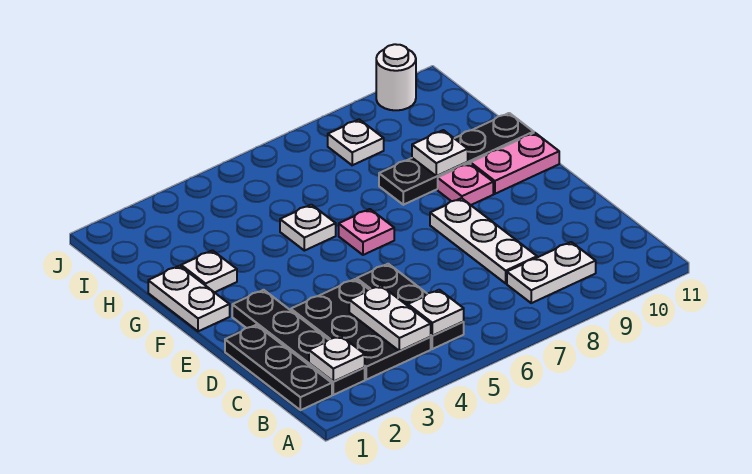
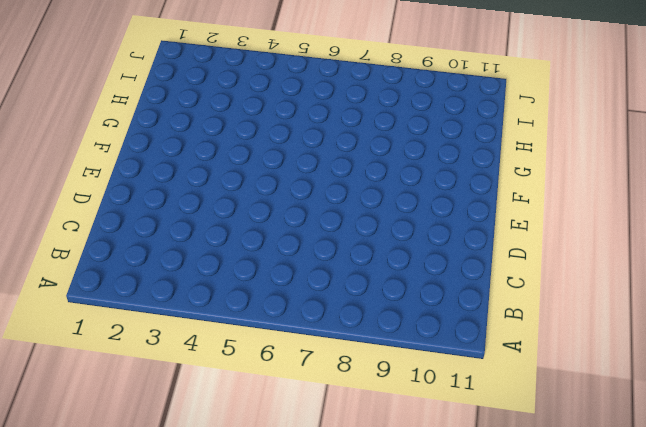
none -> black plate B1:D1 level 1
none -> black plate B2:E2 level 1
none -> black plate B3:D4 level 1

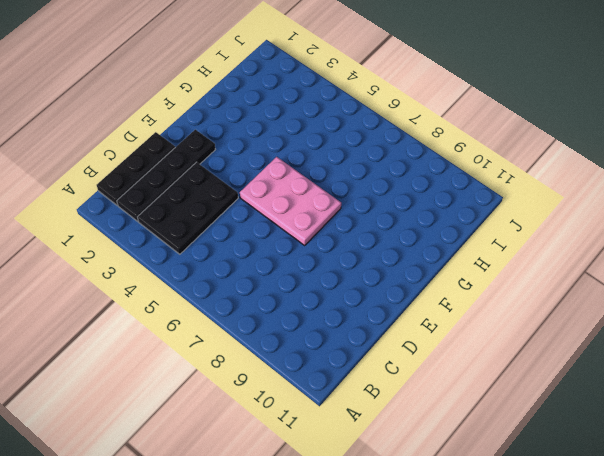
pink plate E5:F7 level 1 -> pink plate F6 level 1
none -> black plate B5:D5 level 1
none -> white plate B8:B9 level 1
none -> white plate C8:E8 level 1

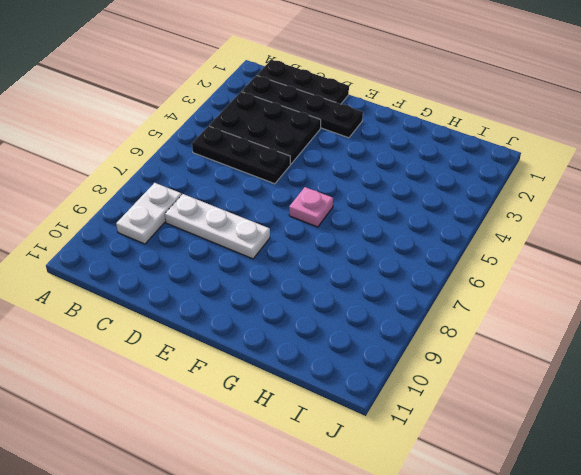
none -> white plate F1:G1 level 1
none -> pink plate F9 level 1
none -> pink plate F10:F11 level 1

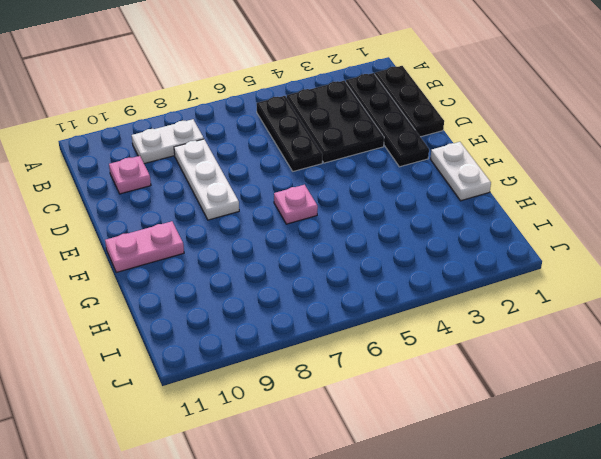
pink plate C10 level 1 -> pink plate F9 level 1
none -> white plate G2 level 1
none -> white plate G5 level 1
none -> black plate G8:G11 level 1

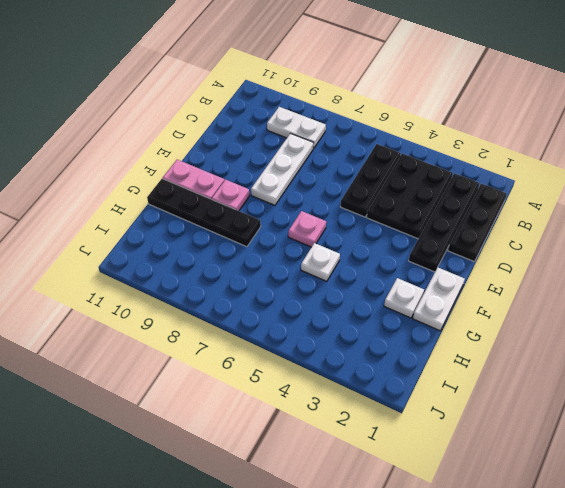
none -> white plate I8 level 1
none -> white round brick J10 level 1
none -> white plate B2 level 2

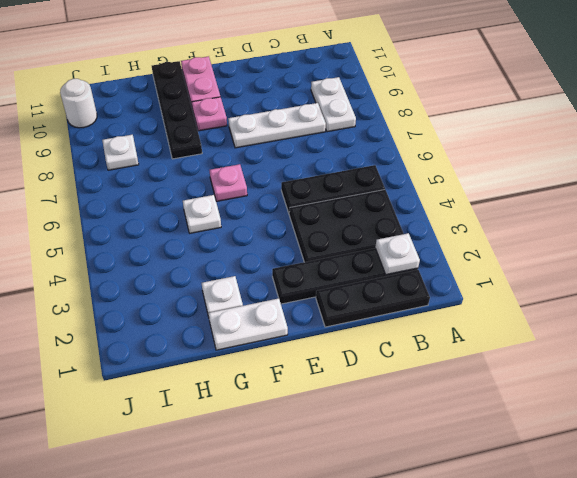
none -> white plate B4:C4 level 2
none -> white plate B5 level 2
none -> white plate G9 level 2

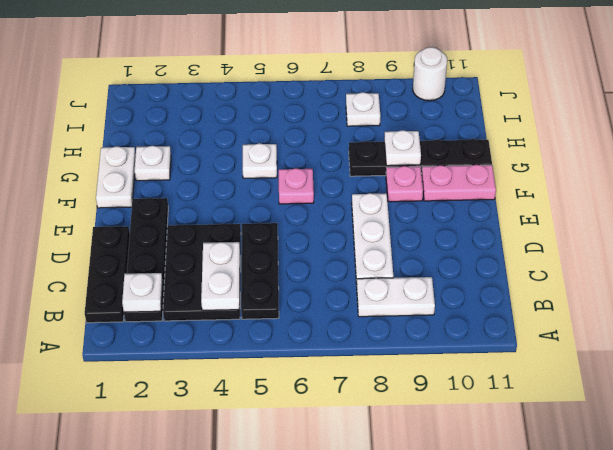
none -> white plate B5 level 2

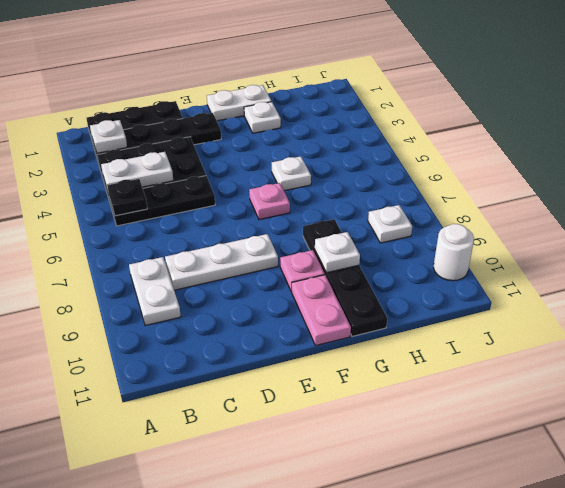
black plate B5 level 2 -> white plate B5 level 2

